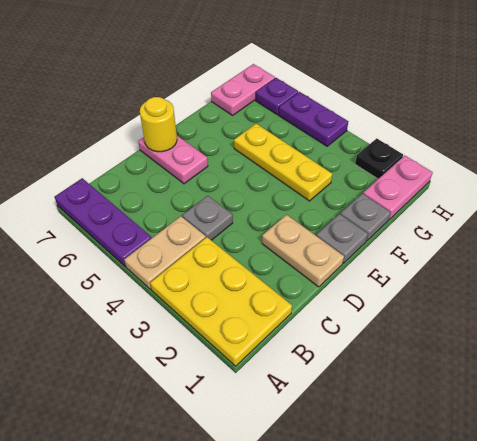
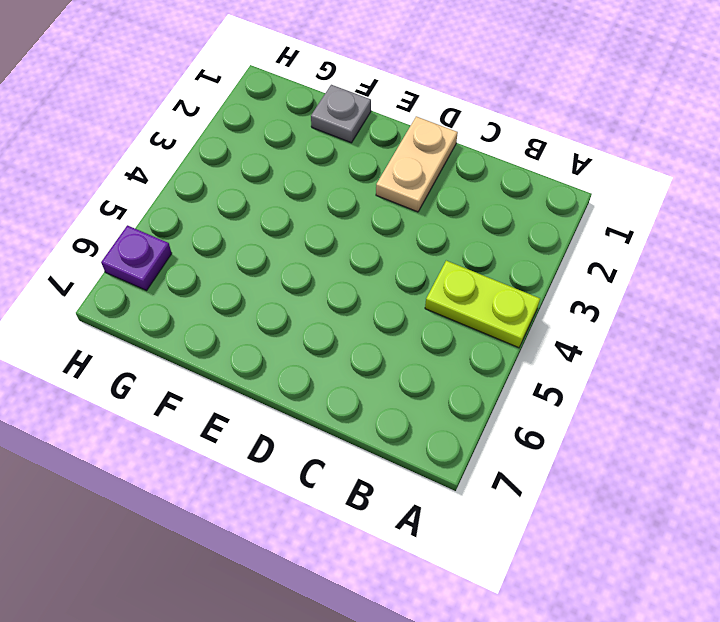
lime plate A4:B4 level 1 -> tan plate A4:B4 level 1
none -> yellow plate A1:B3 level 1
none -> purple plate A5:A7 level 1
none -> grey plate C4 level 1

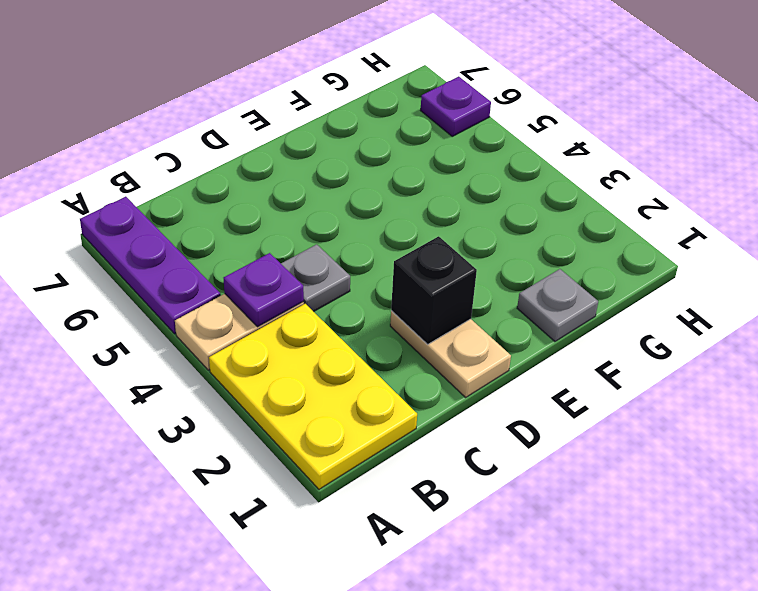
purple plate B4 level 2 -> none
black brick D2 level 2 -> none
none -> pink plate D6:D7 level 1
none -> grey plate E1 level 1
none -> yellow plate F3:F5 level 1

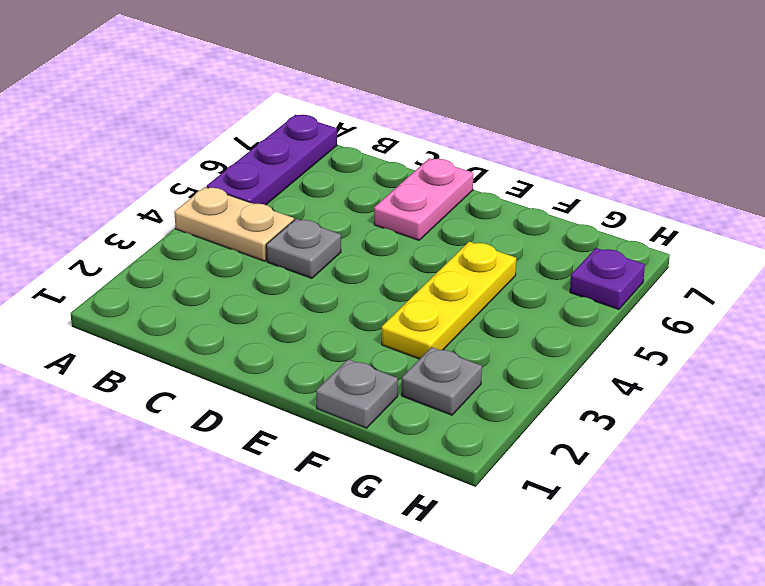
grey plate G2 level 1 -> grey plate E1 level 1
none -> yellow plate A1:B3 level 1
none -> tan plate D1:D2 level 1
none -> pink plate G1:H1 level 1

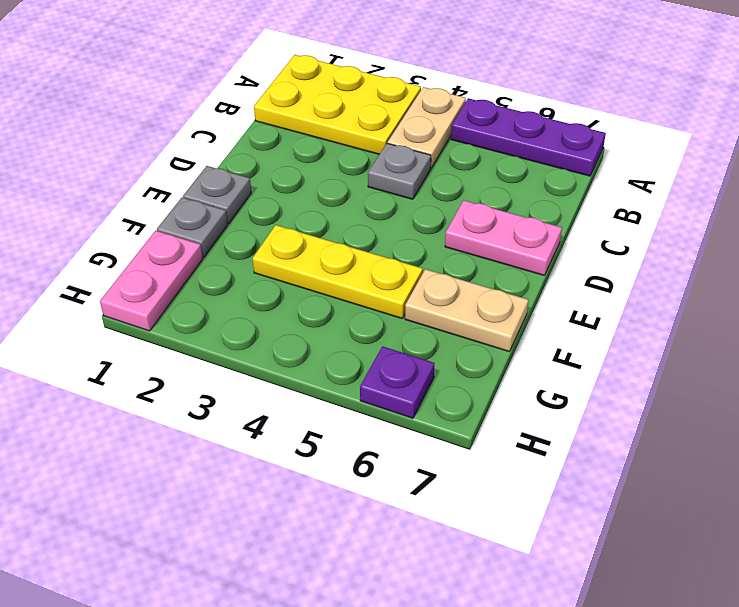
tan plate F6:F7 level 1 -> tan plate D1:D2 level 1
none -> pink plate G7:H7 level 1
none -> black plate H2 level 1
none -> purple plate H4:H5 level 1

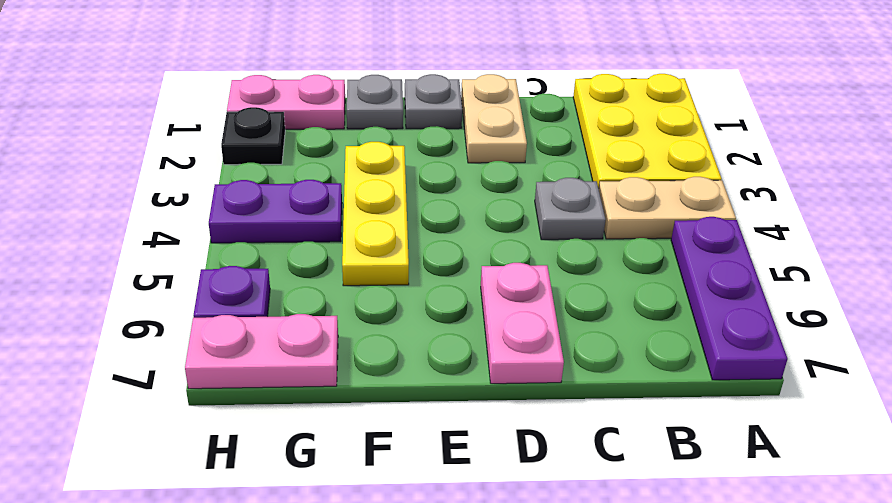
purple plate G4:H4 level 1 -> purple plate H4:H5 level 1
none -> yellow round brick D7 level 2

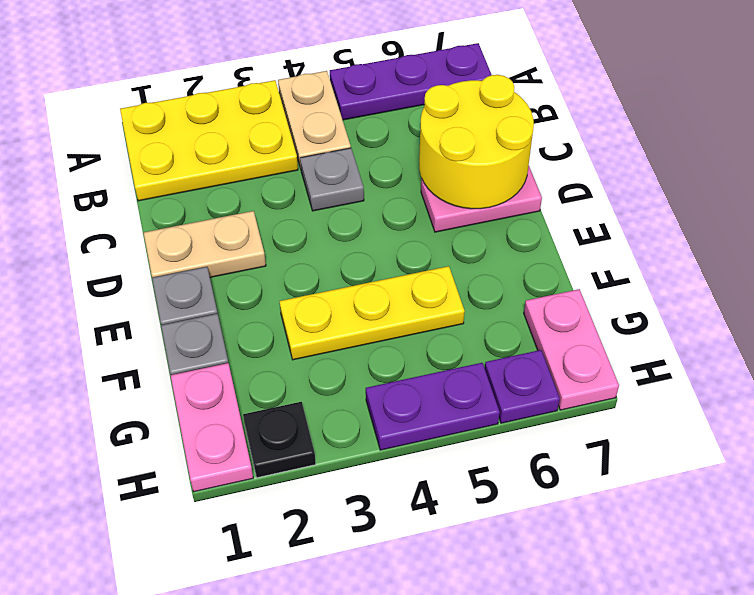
yellow round brick C6:D7 level 2 -> yellow round brick D7 level 2

